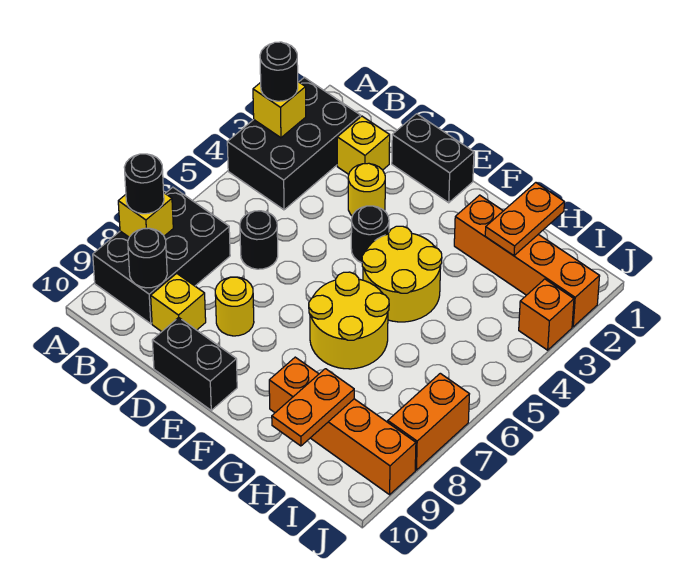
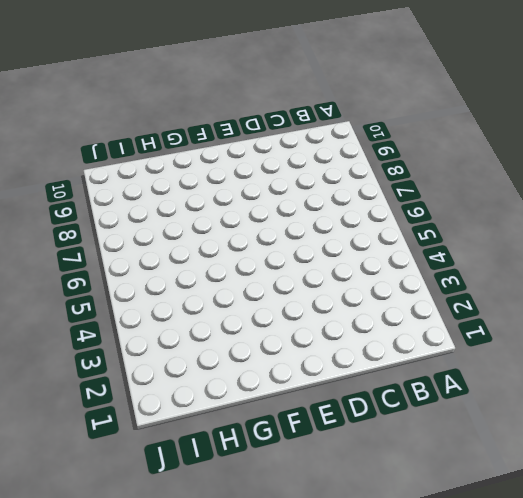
none -> black brick A2:B4 level 1
none -> black brick A7:B9 level 1
none -> yellow brick C2 level 1

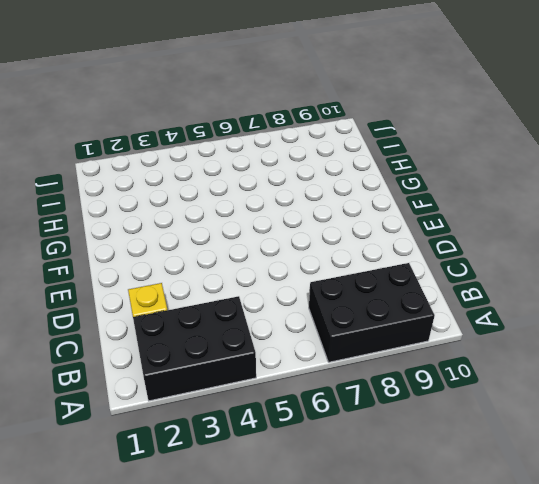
none -> black round brick C6 level 1
none -> yellow brick C9 level 1
none -> black brick D1:E1 level 1

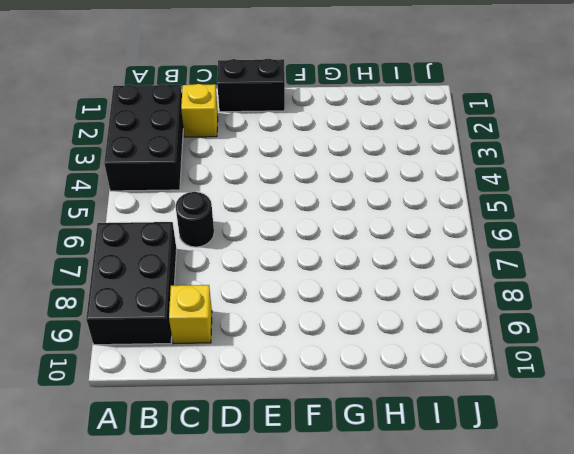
none -> yellow round brick D3 level 1
none -> yellow round brick D8 level 1
none -> black brick D10:E10 level 1

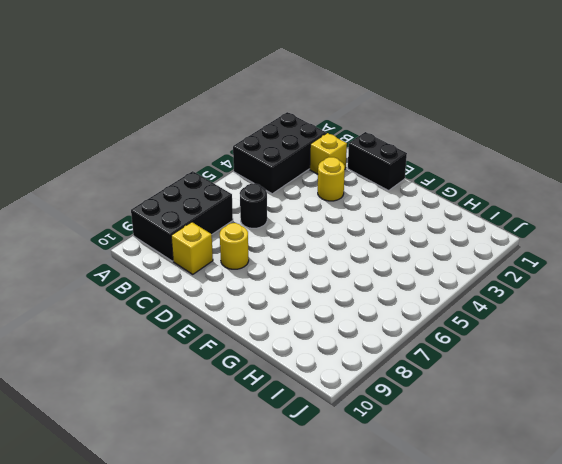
none -> black brick D10:E10 level 1
none -> black round brick E4 level 1
none -> yellow round brick F4:G5 level 1

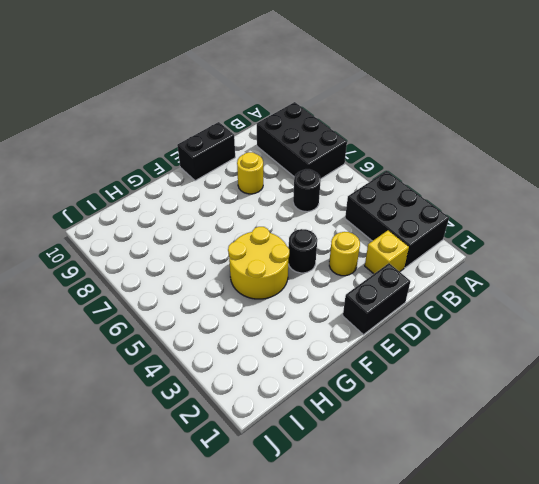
none -> yellow brick C9 level 1
none -> yellow round brick F6:G7 level 1
none -> orange brick G2:J2 level 1

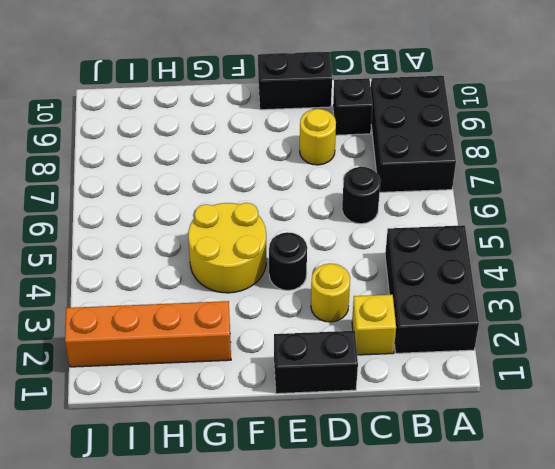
black brick C9 level 1 -> yellow brick C9 level 1
none -> yellow round brick F6:G7 level 1
none -> orange brick G9:J9 level 1
none -> orange brick J3 level 1

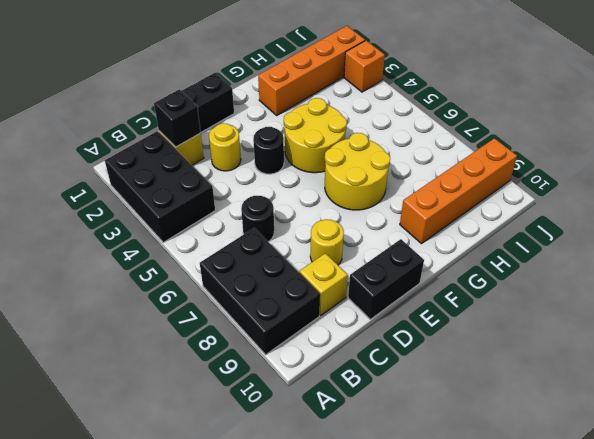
black brick C2 level 2 -> none
none -> orange brick J7:J8 level 1
none -> yellow brick A3 level 2
none -> yellow brick A8 level 2

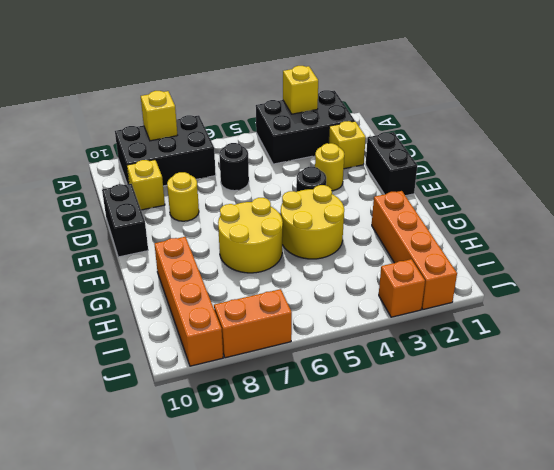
none -> black round brick B9 level 2
none -> orange plate H1:H2 level 2
none -> orange plate H9:H10 level 2

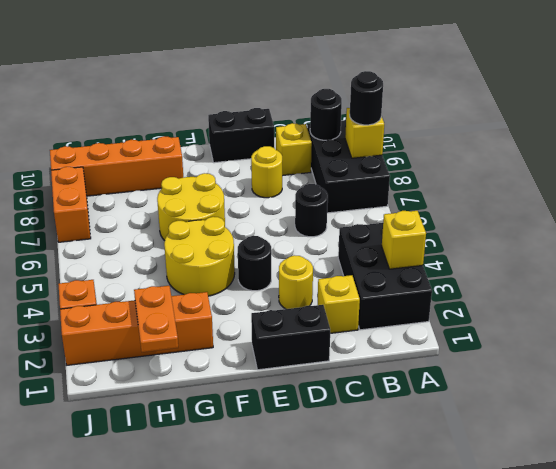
none -> orange plate H9:H10 level 2
none -> black round brick A3 level 3

